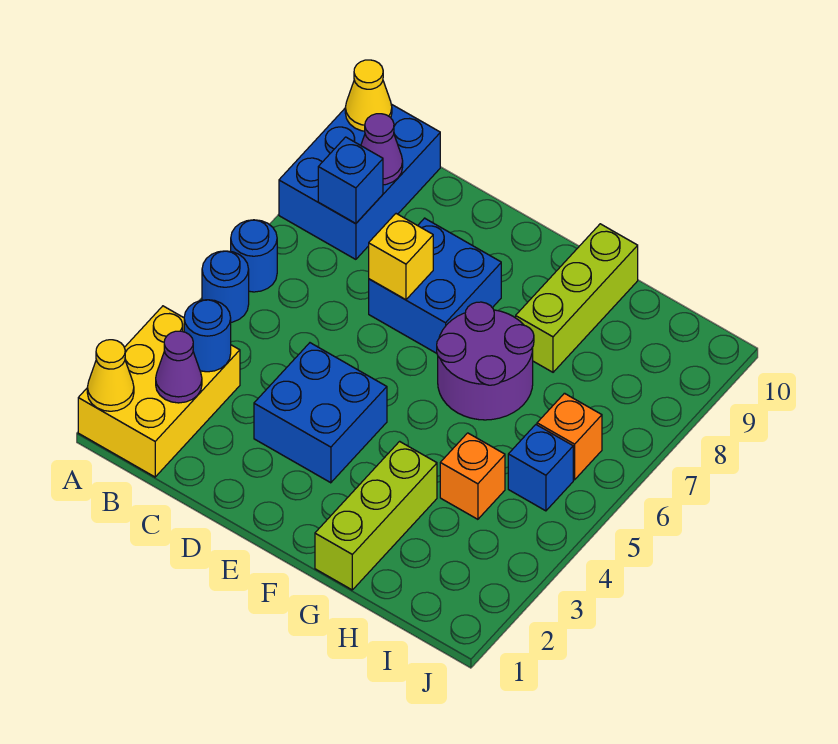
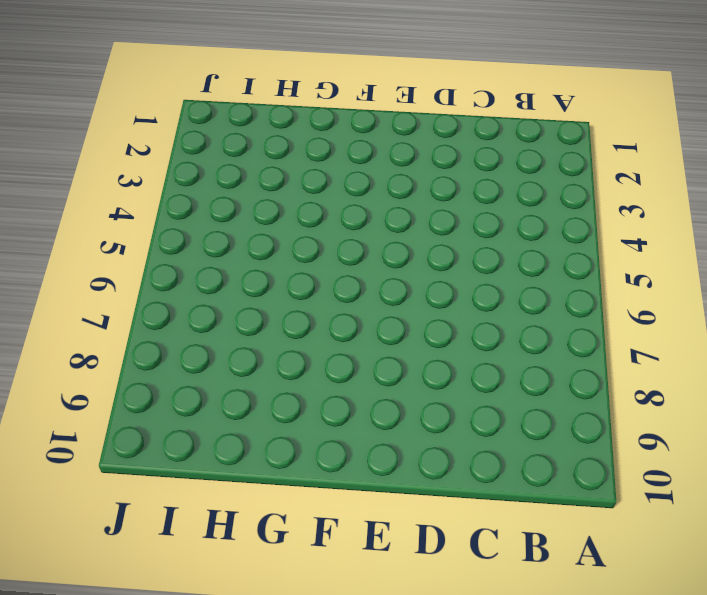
none -> yellow brick A1:B3 level 1
none -> blue round brick A5 level 1
none -> blue round brick A6 level 1

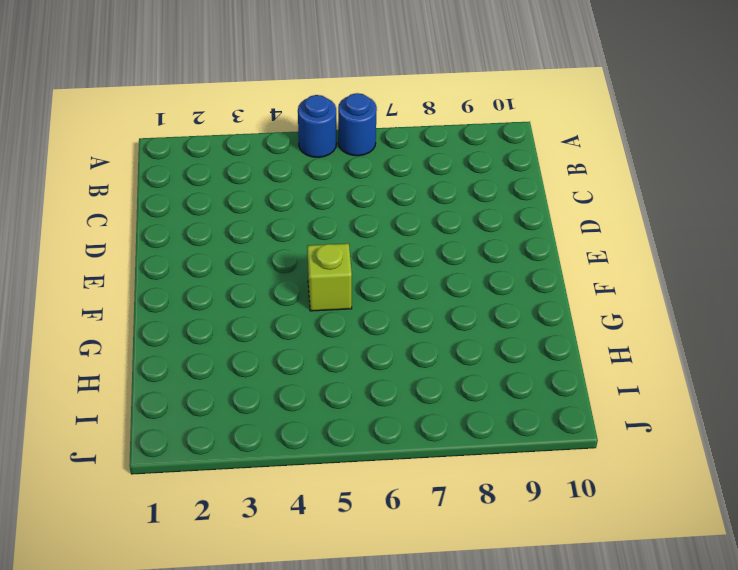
lime brick F5 level 1 -> none
none -> yellow brick A1:B3 level 1
none -> blue brick A8:B10 level 1
none -> blue brick D3:E4 level 1

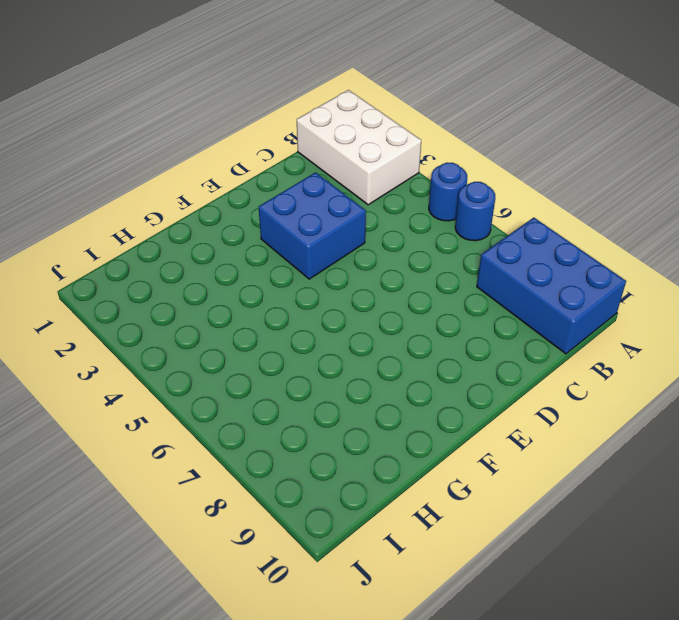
white brick A1:B3 level 1 -> yellow brick A1:B3 level 1
none -> blue brick D7:E8 level 1
none -> purple round brick F6:G7 level 1
none -> lime brick G1:G3 level 1

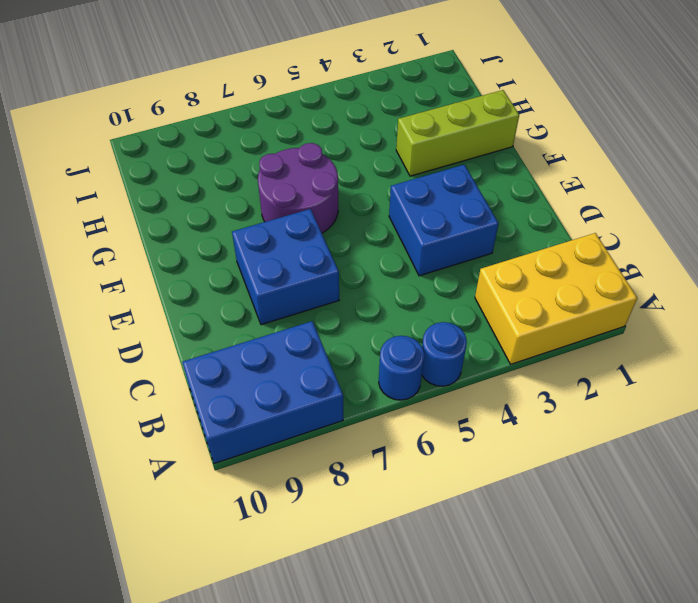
none -> lime brick G8:G10 level 1
none -> orange brick H4 level 1
none -> blue brick I5 level 1

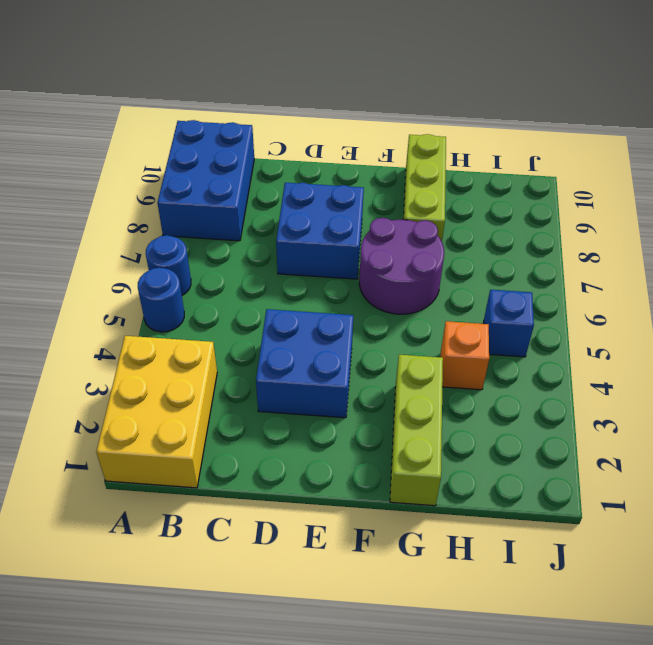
none -> orange brick I6 level 1
none -> yellow cone A1 level 2
none -> yellow cone A10 level 2

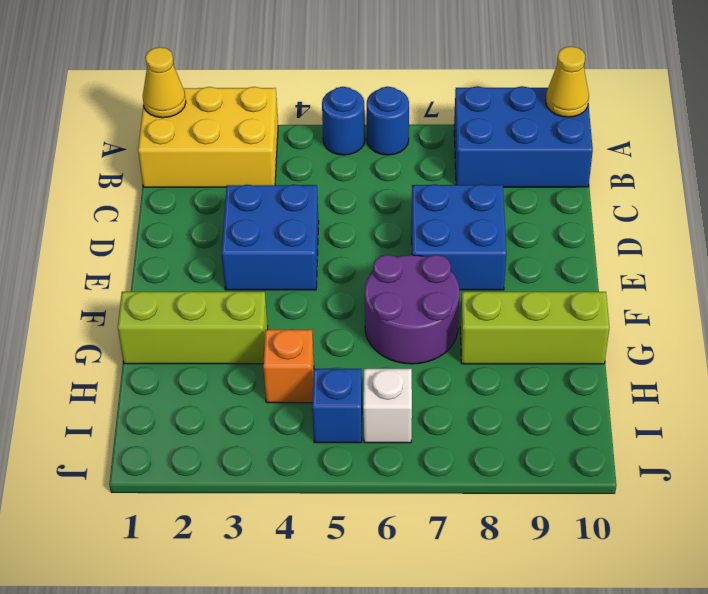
white brick I6 level 1 -> orange brick I6 level 1
none -> purple cone B2 level 2
none -> blue round brick B3 level 2
none -> blue brick B8 level 2

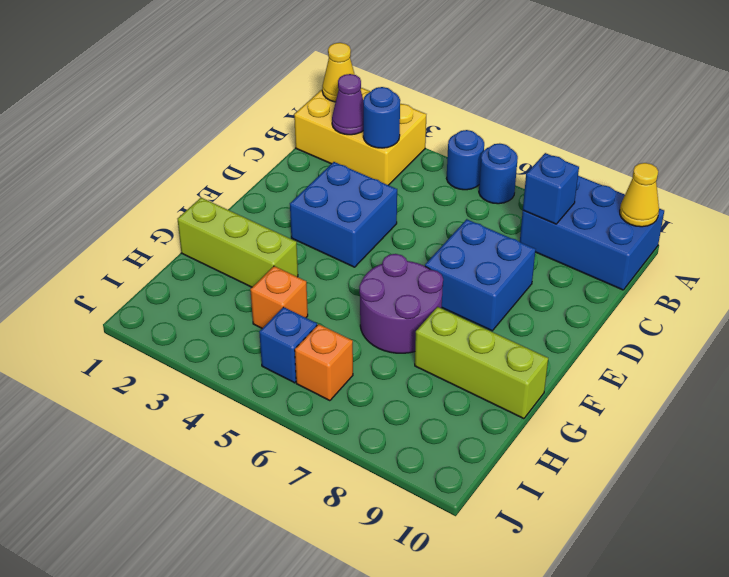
none -> purple cone B9 level 2
none -> yellow brick D7 level 2

